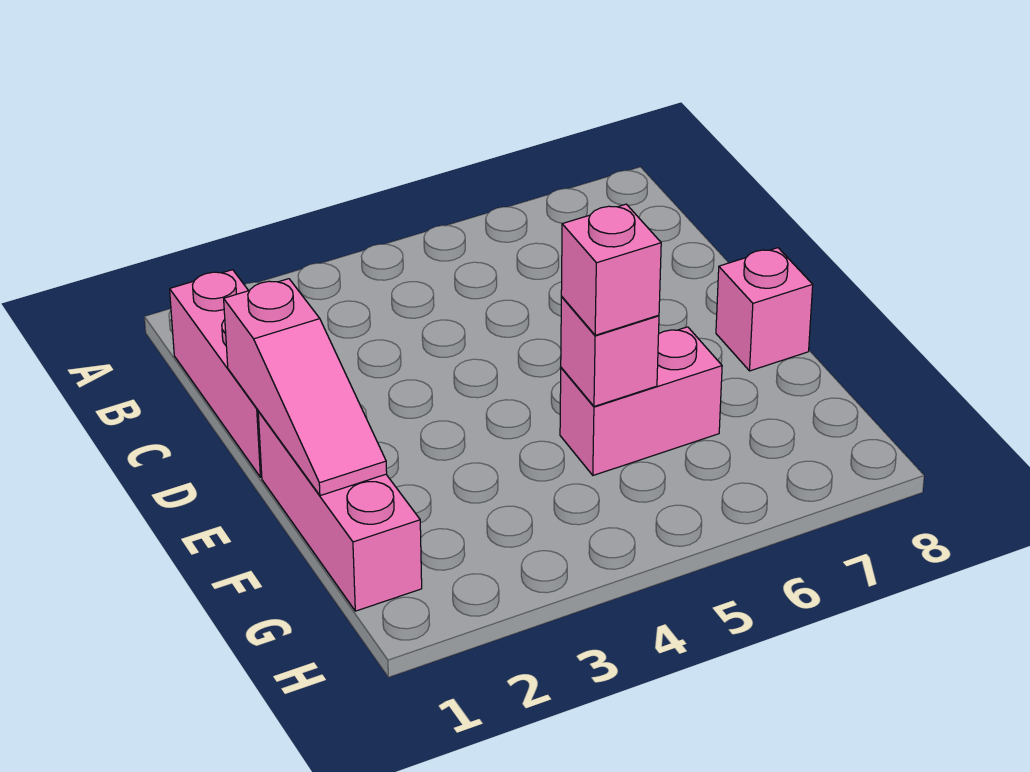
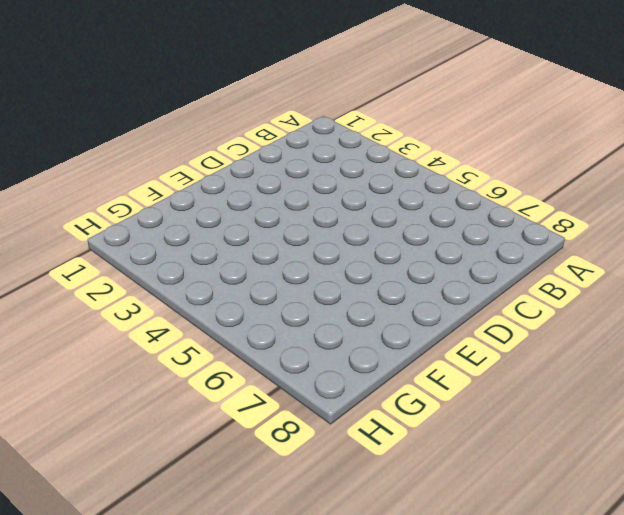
none -> pink brick B1:D1 level 1
none -> pink brick E1:G1 level 1

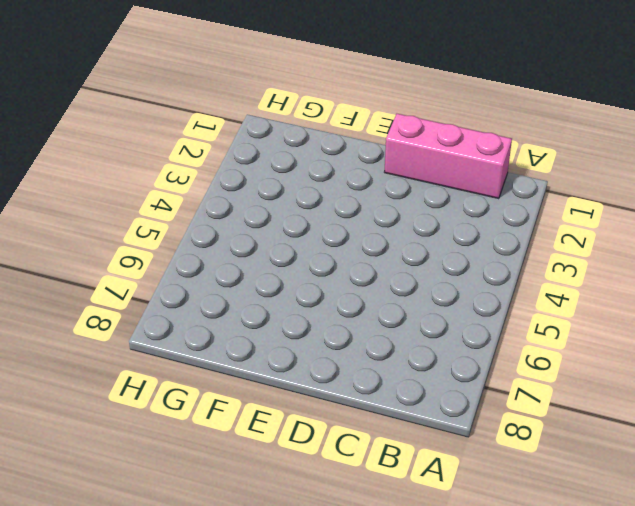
none -> pink brick E1:G1 level 1
none -> pink brick E8 level 1

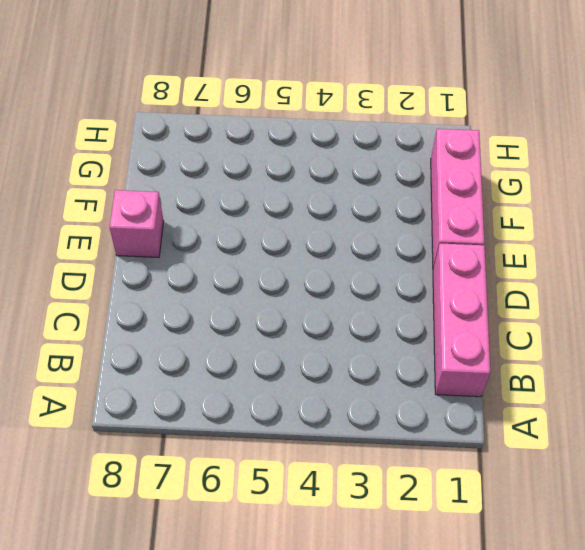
none -> pink brick F5:F6 level 1
none -> pink slope D1:F1 level 2 top D

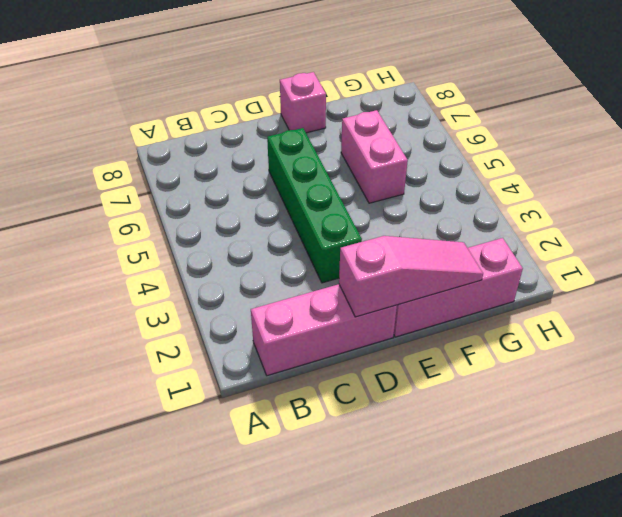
green brick D3:D6 level 1 -> none
none -> pink brick F5 level 2
none -> pink brick F5 level 3

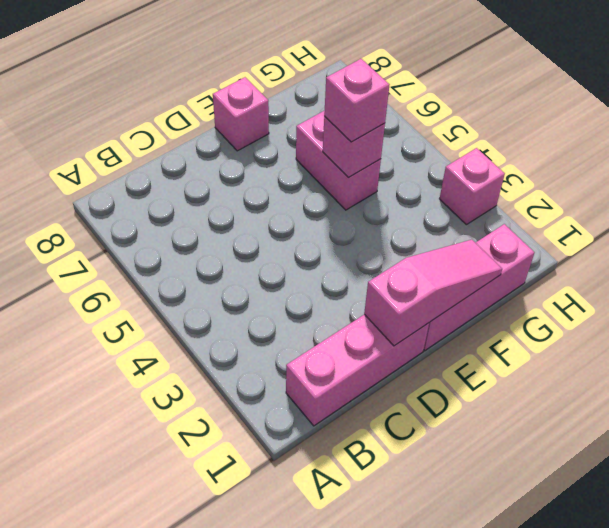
pink brick H3 level 1 -> none

